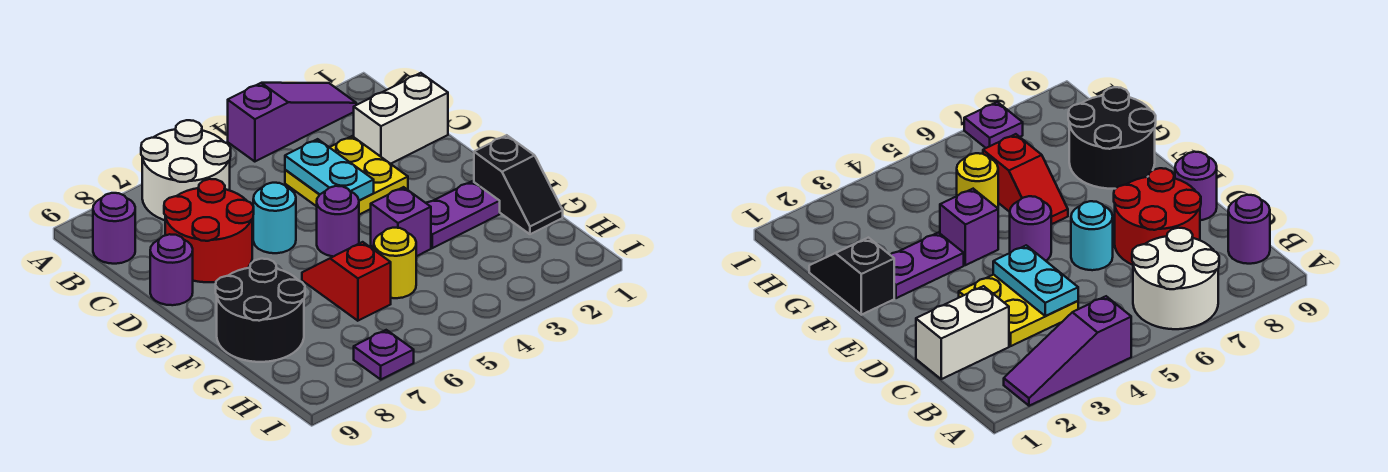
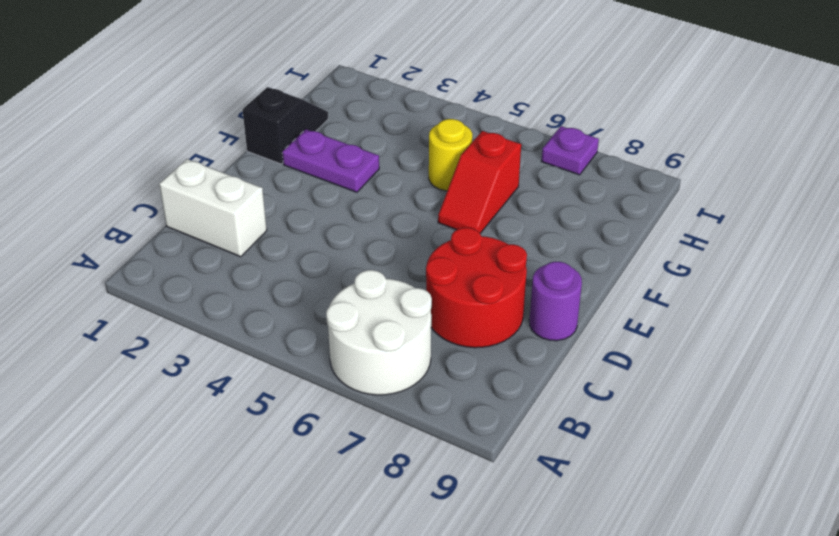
none -> purple slope A2:A4 level 1 top 4
none -> purple round brick B9 level 1
none -> yellow plate C3:D4 level 1

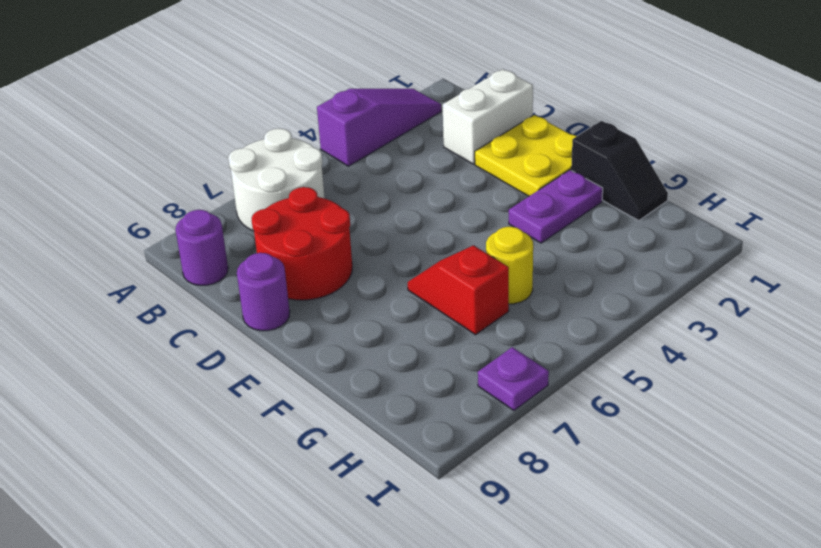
yellow plate D1:E2 level 1 -> yellow plate C3:D4 level 1
none -> cyan round brick D6 level 1
none -> purple round brick E5 level 1
none -> purple brick F4 level 1

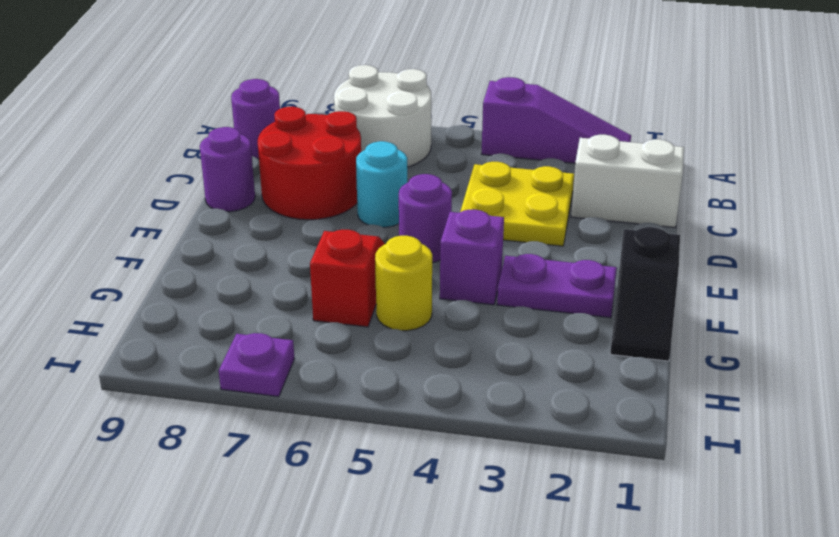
none -> black round brick F8:G9 level 1
none -> cyan plate C4:D4 level 2

